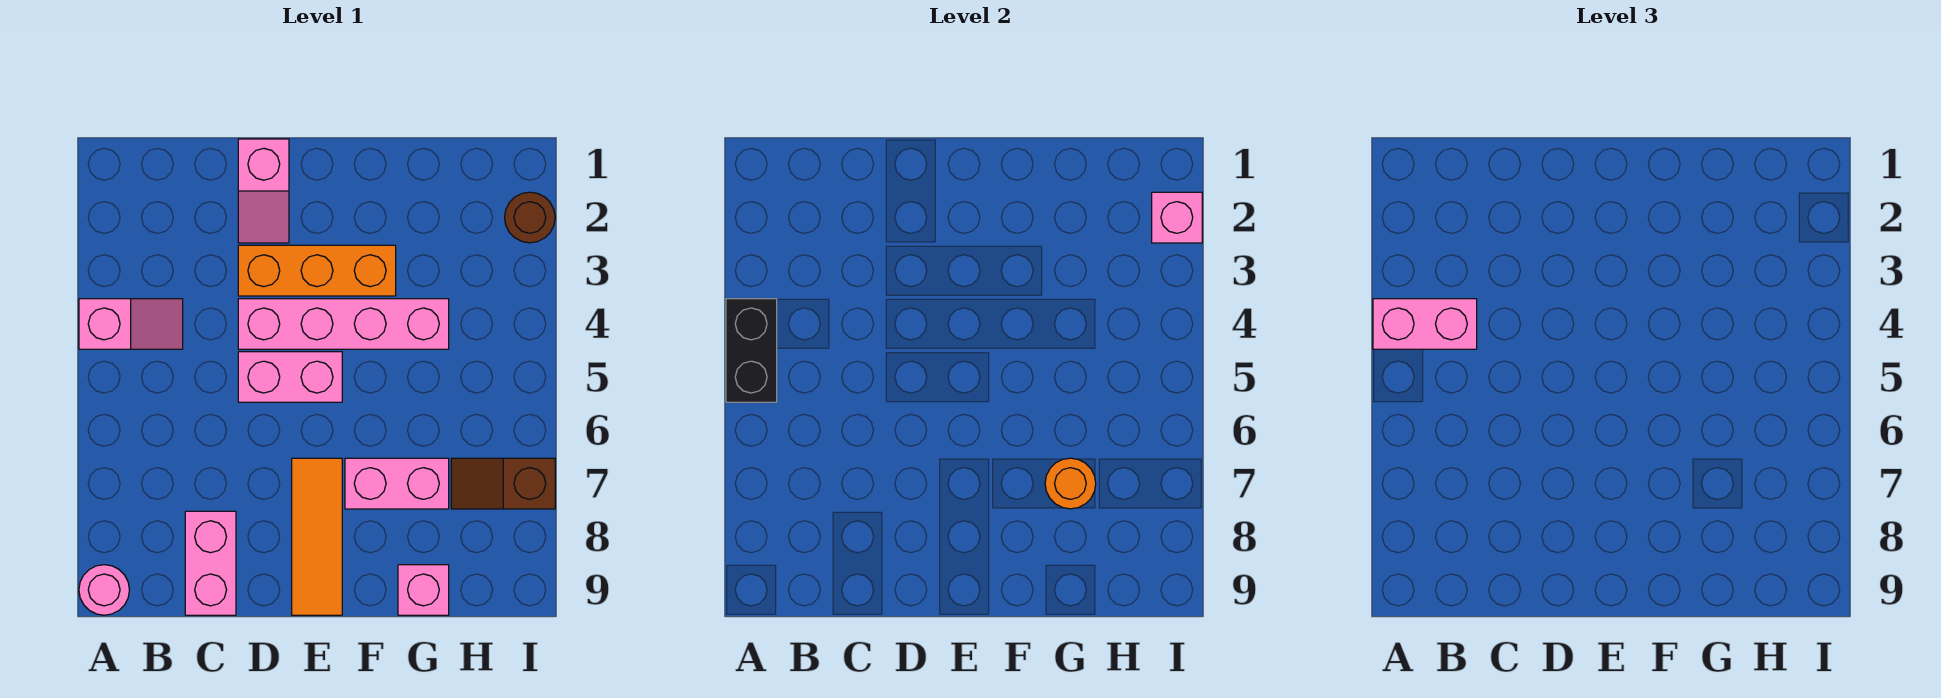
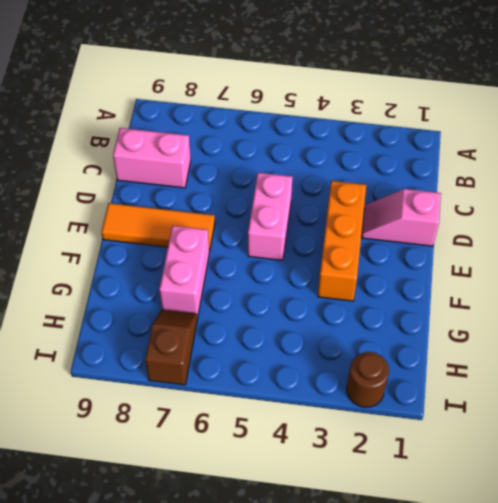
none -> pink slope A4:B4 level 1 top A
none -> pink round brick A9 level 1
none -> pink brick D4:G4 level 1

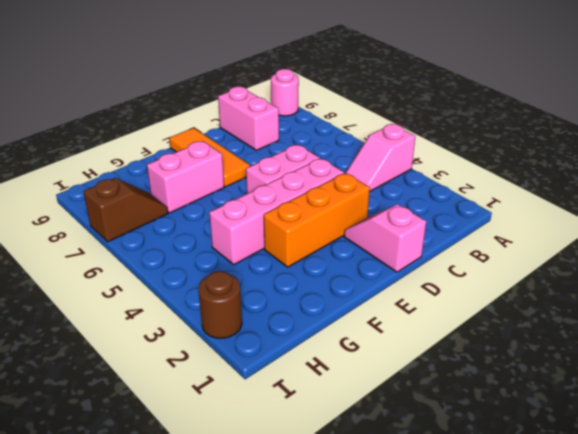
none -> pink brick G9 level 1
none -> black brick A4:A5 level 2
none -> orange round brick G7 level 2

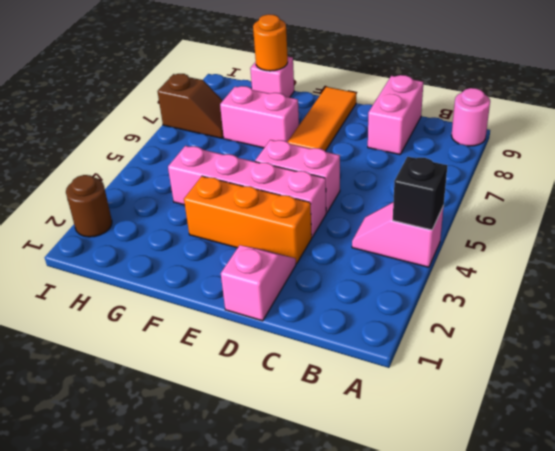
black brick A4 level 2 -> black brick A4:A5 level 2
orange round brick G9 level 2 -> orange round brick G7 level 2
none -> pink brick I2 level 2
none -> pink brick A4:B4 level 3

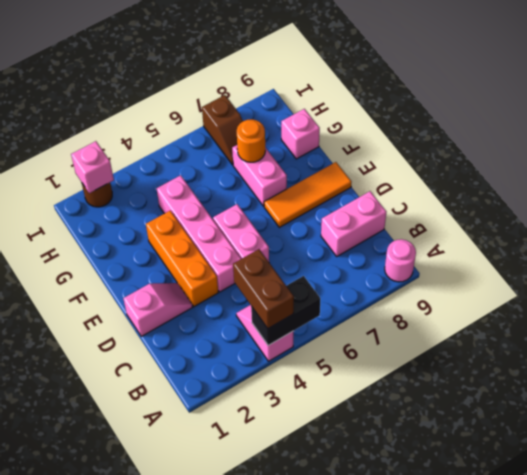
brown brick A4:B4 level 3 -> pink brick A4:B4 level 3

